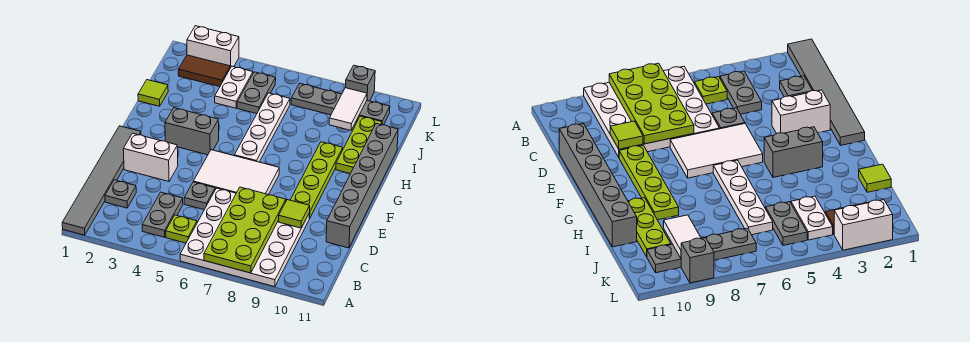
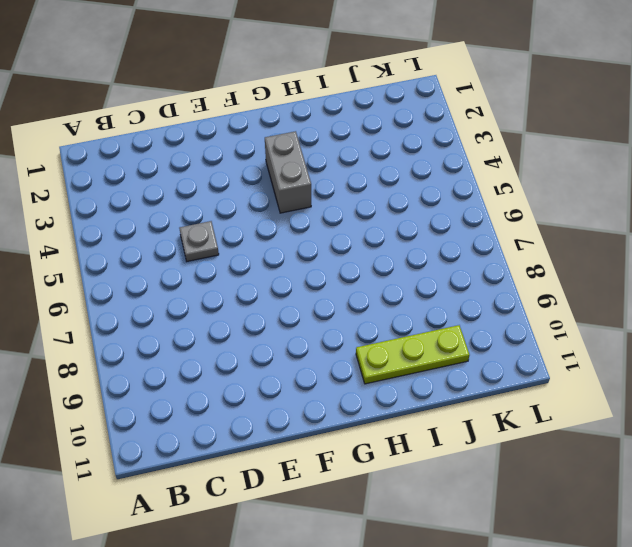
none -> grey tile A1:F1 level 1
none -> white plate A6:D9 level 1
none -> grey plate B4:C4 level 1

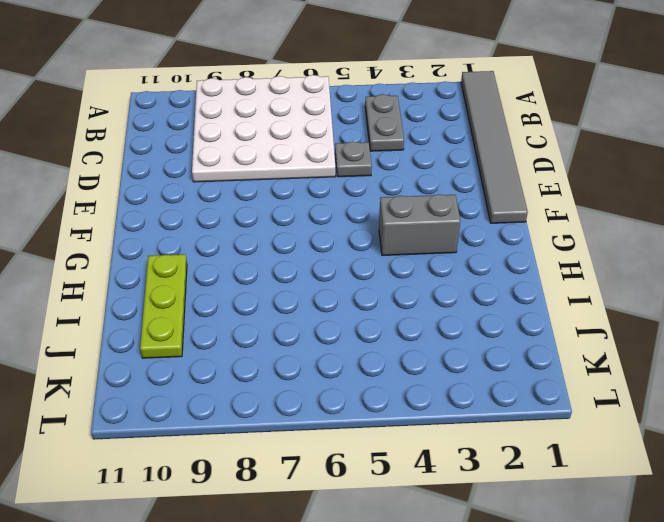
none -> lime plate B5 level 1
none -> grey plate C2 level 1
none -> grey brick D11:I11 level 1

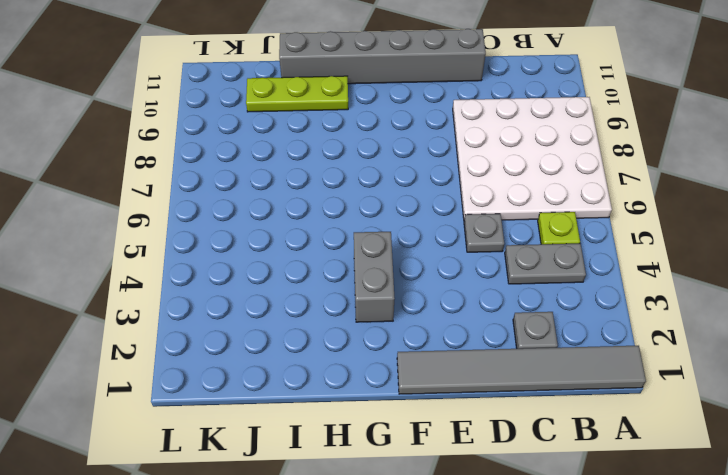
none -> white brick E2:E3 level 1
none -> white tile E5:F7 level 1
none -> lime plate E9:H9 level 1

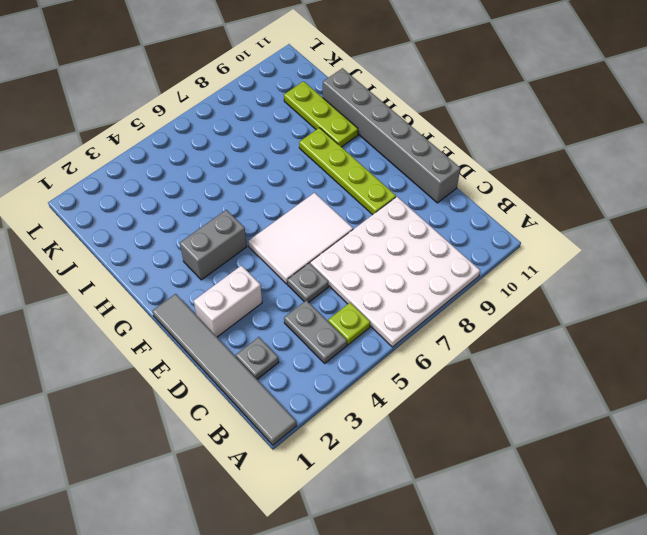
none -> white plate G6:J6 level 1
none -> lime tile I1 level 1
none -> white plate J4:K4 level 1

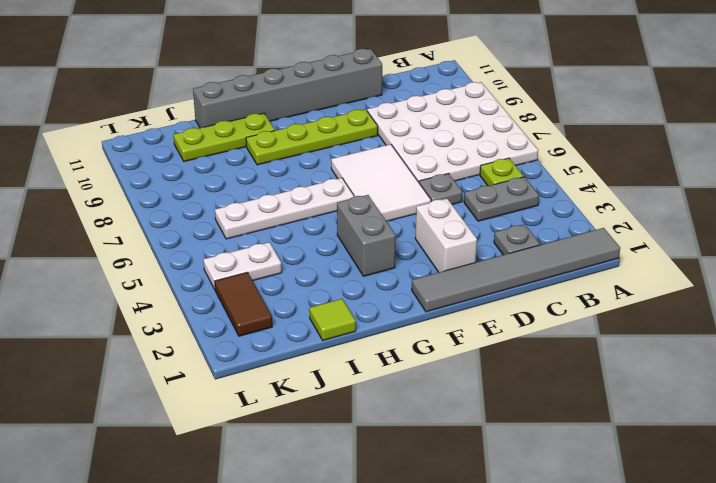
none -> grey plate J5:K5 level 1
none -> grey plate K7:K10 level 1
none -> white brick L2:L3 level 1

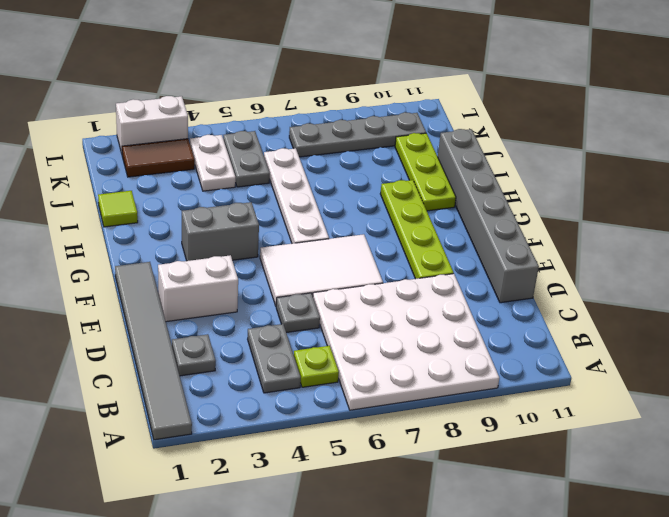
none -> grey brick L9 level 1
none -> lime plate A7:D8 level 2
none -> lime tile D9 level 2

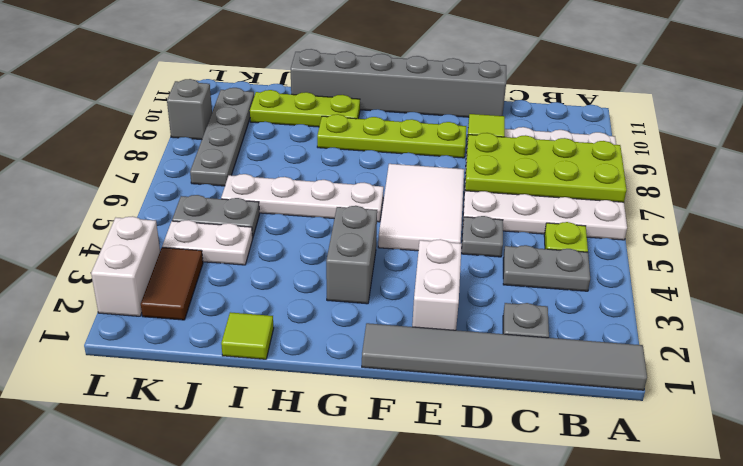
none -> white tile J9:K9 level 2

